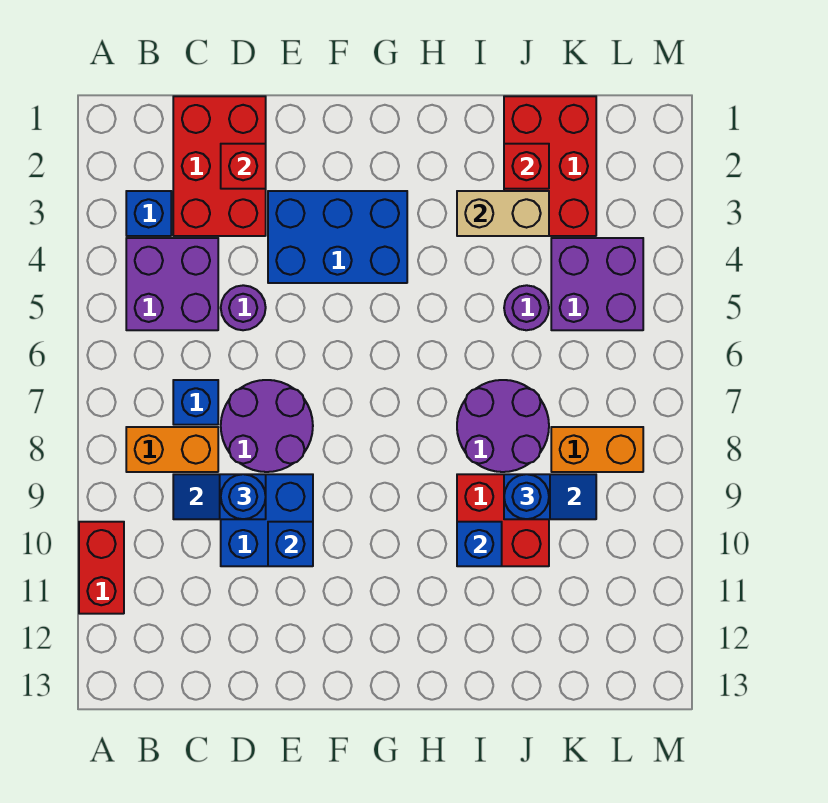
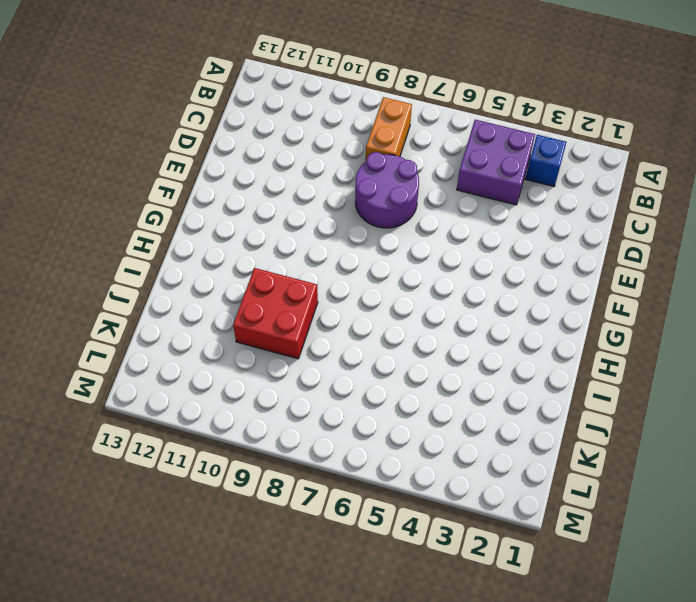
none -> red brick A10:A11 level 1
none -> red brick C1:D3 level 1
none -> blue brick C7 level 1

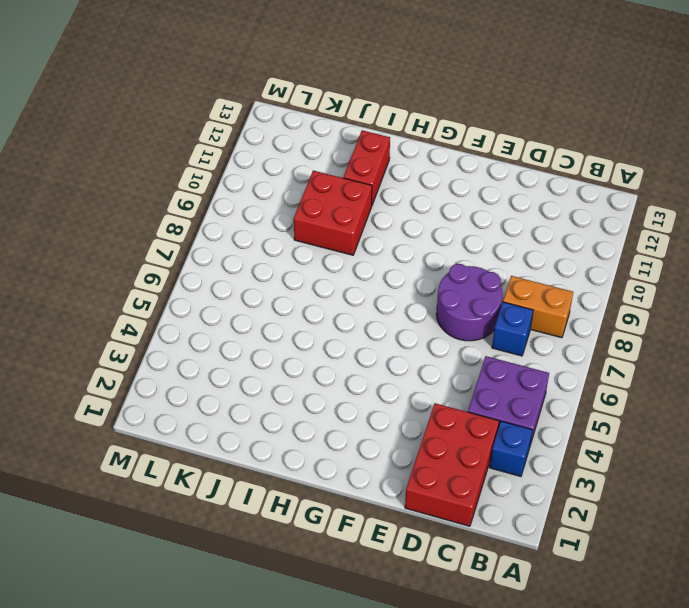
red brick I11:I12 level 1 -> red brick A10:A11 level 1
none -> purple round brick D5 level 1
none -> blue brick D9:E10 level 1
none -> blue brick E3:G4 level 1

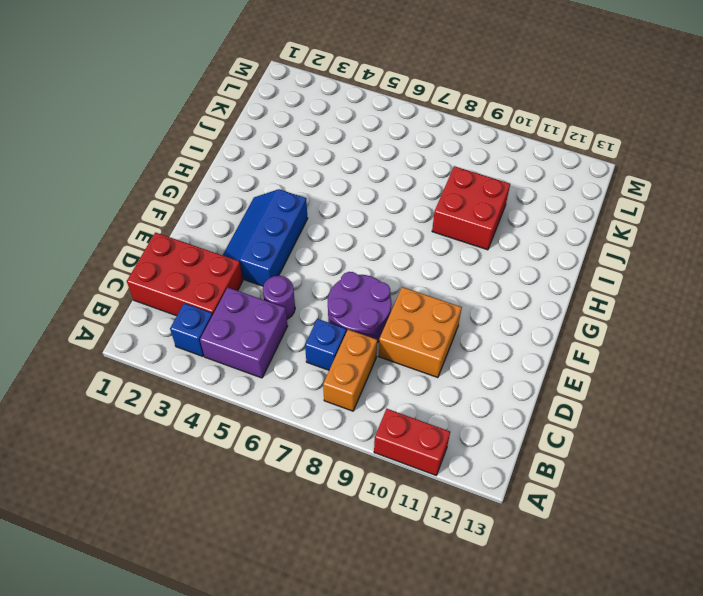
orange brick D9:E10 level 1 -> blue brick D9:E10 level 1
blue slope E3:G4 level 1 top 4 -> blue brick E3:G4 level 1
none -> purple round brick I7:J8 level 1
none -> red brick J1:K3 level 1
none -> purple round brick J5 level 1

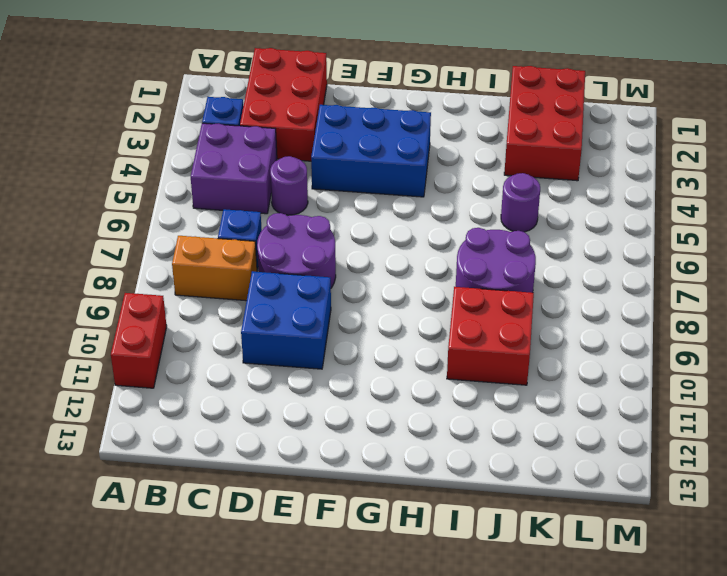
none -> purple brick K4:L5 level 1
none -> orange brick K8:L8 level 1
none -> blue slope C9:D9 level 2 top D

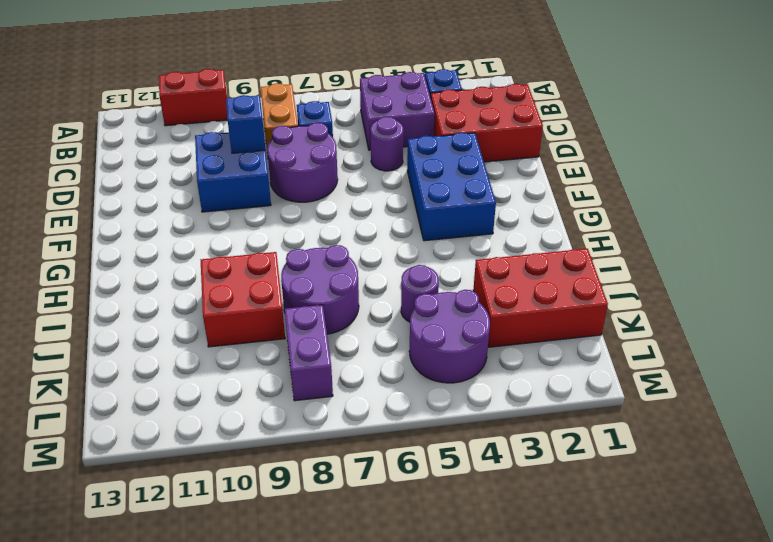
purple round brick K4:L5 level 1 -> purple brick K4:L5 level 1
purple brick K8:L8 level 1 -> orange brick K8:L8 level 1
none -> red brick D2 level 2
none -> blue brick E10 level 2
none -> tan brick I3:J3 level 2

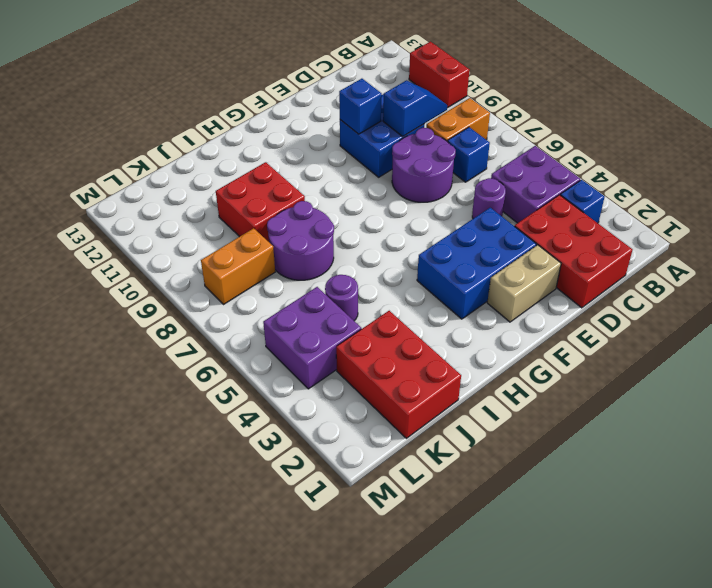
tan brick E2:F2 level 1 -> tan brick I3:J3 level 2
none -> red brick D2 level 2
none -> blue brick I10 level 2
none -> red brick J2 level 2

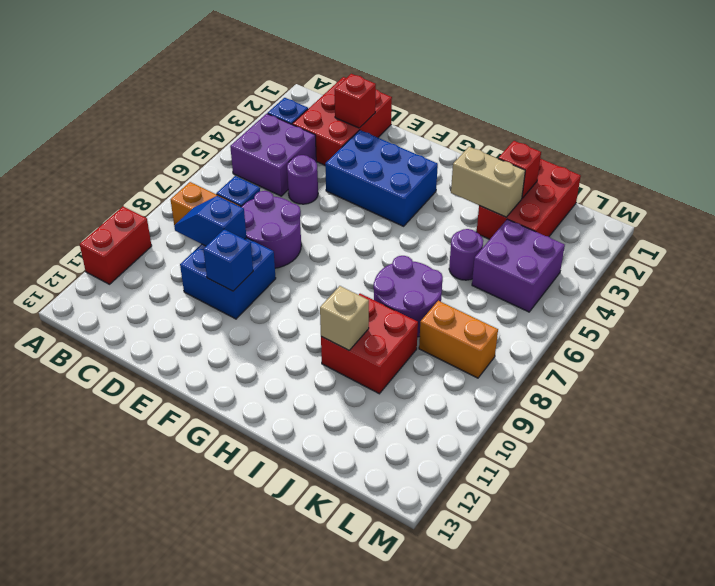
tan brick I10 level 2 -> blue brick I10 level 2
none -> blue slope J9:K9 level 2 top J
none -> blue round brick D9 level 3
none -> blue round brick J9 level 3

